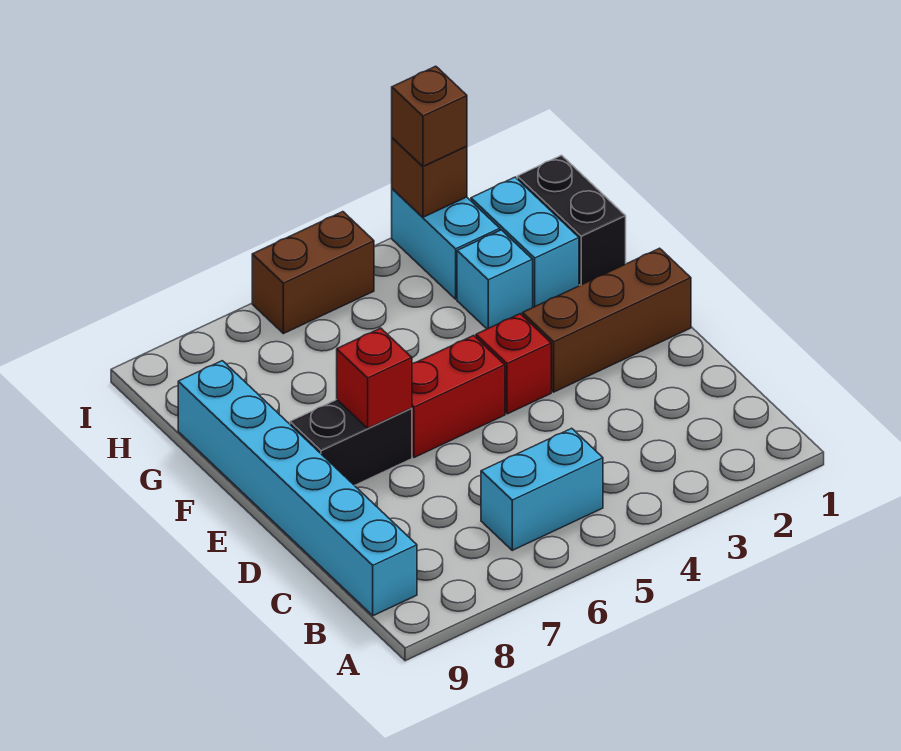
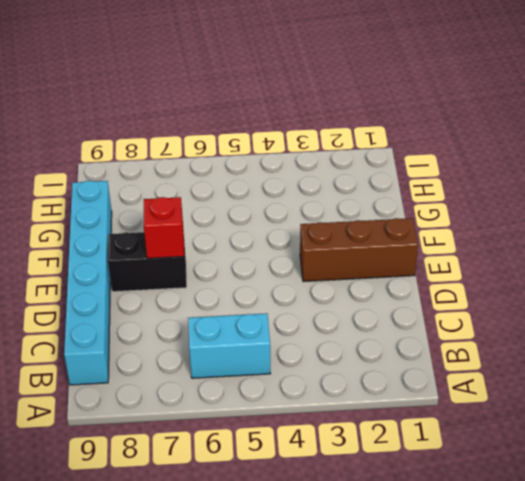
none -> red brick E4 level 1
none -> red brick E5:E6 level 1
none -> black brick G1:H1 level 1

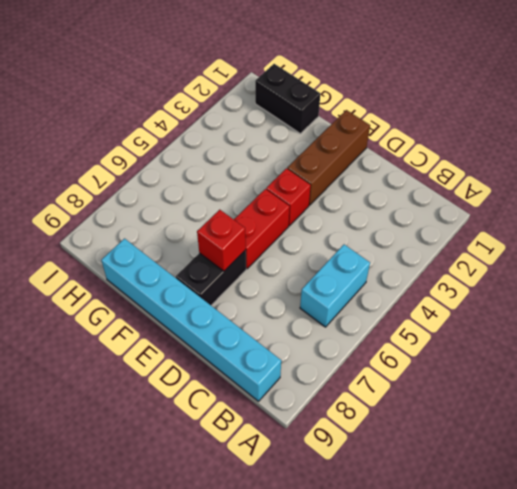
none -> cyan brick G2:H2 level 1
none -> cyan brick G3 level 1
none -> cyan brick H3:I3 level 1

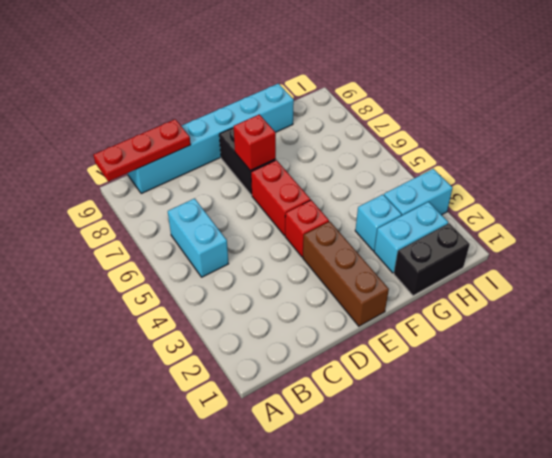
red plate A9:C9 level 2 -> none
none -> brown brick I5:I6 level 1
none -> brown brick I3 level 2
none -> brown brick I3 level 3

